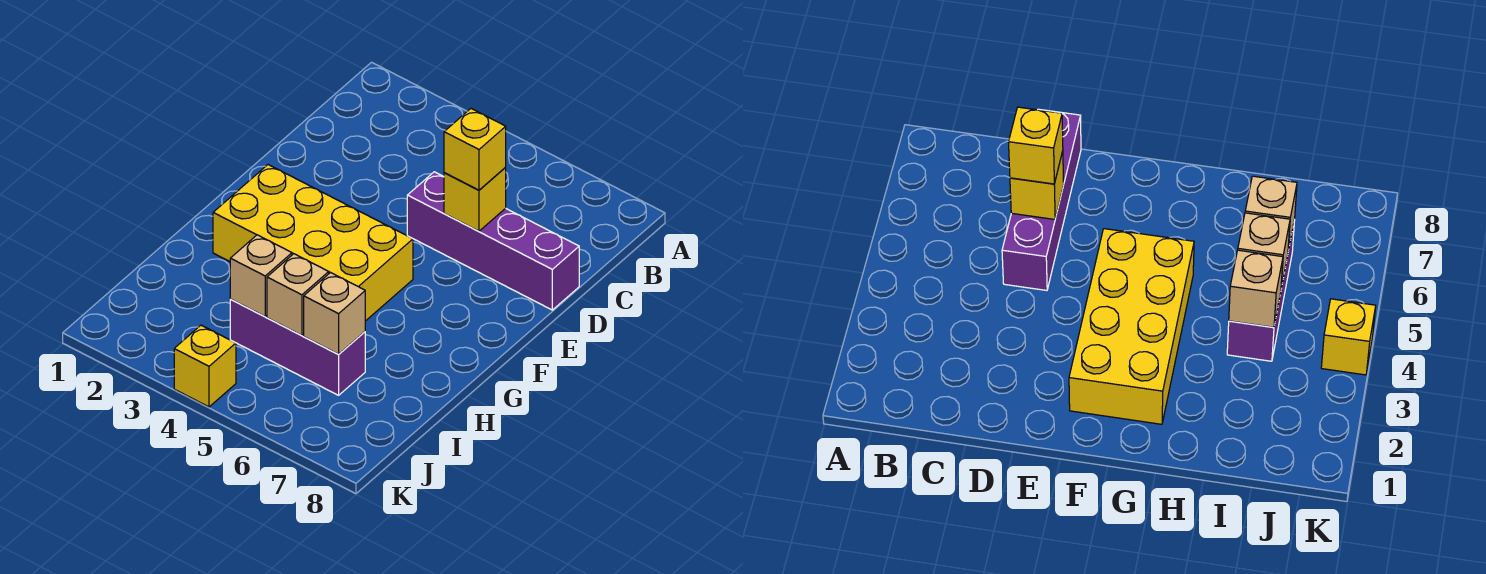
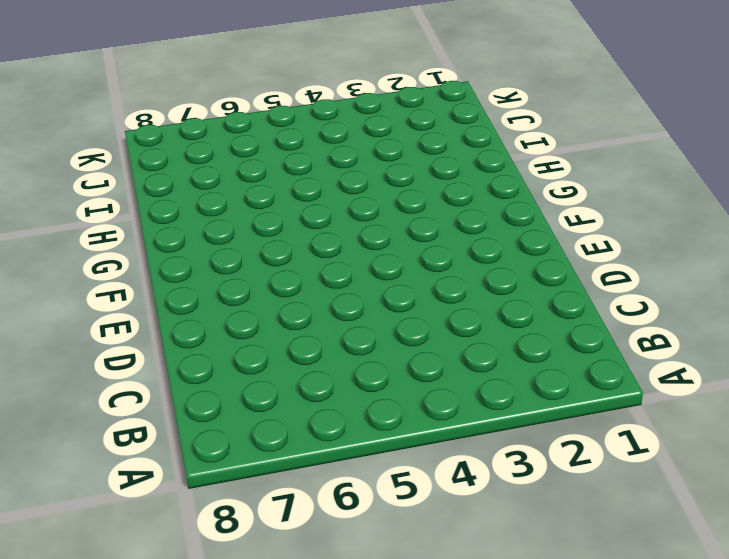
none -> purple brick D5:D8 level 1
none -> yellow brick F2:G5 level 1

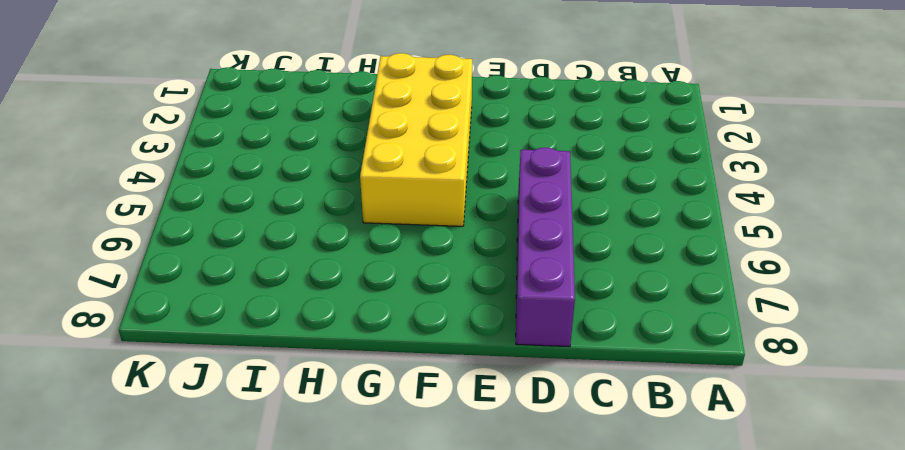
none -> purple brick I4:I6 level 1
none -> yellow brick K4 level 1

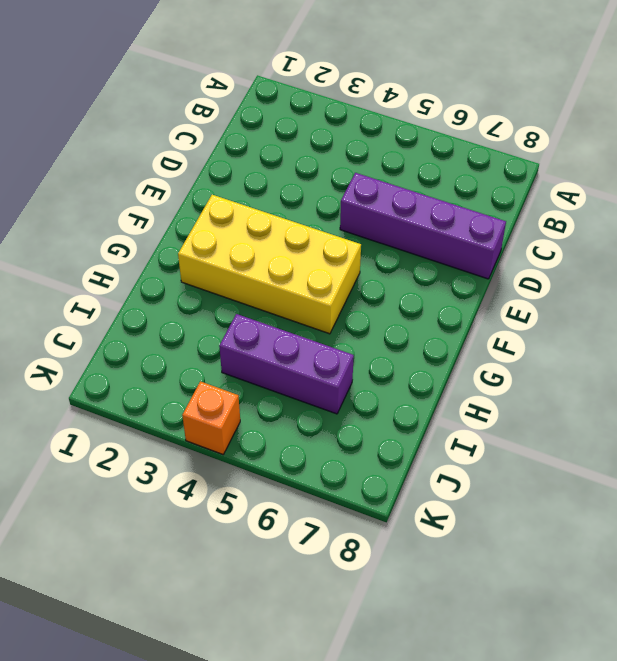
orange brick K4 level 1 -> yellow brick K4 level 1
none -> yellow brick D6 level 2
none -> tan brick I4 level 2

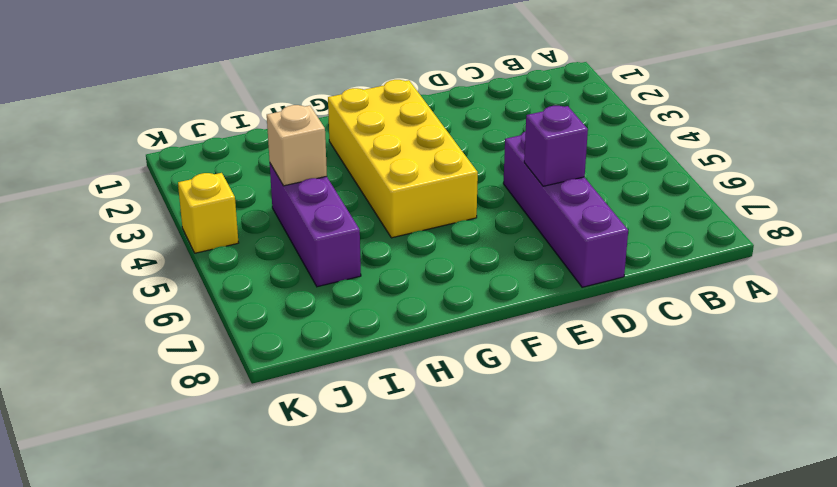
purple brick D6 level 2 -> yellow brick D6 level 2
none -> tan brick I5 level 2
none -> tan brick I6 level 2

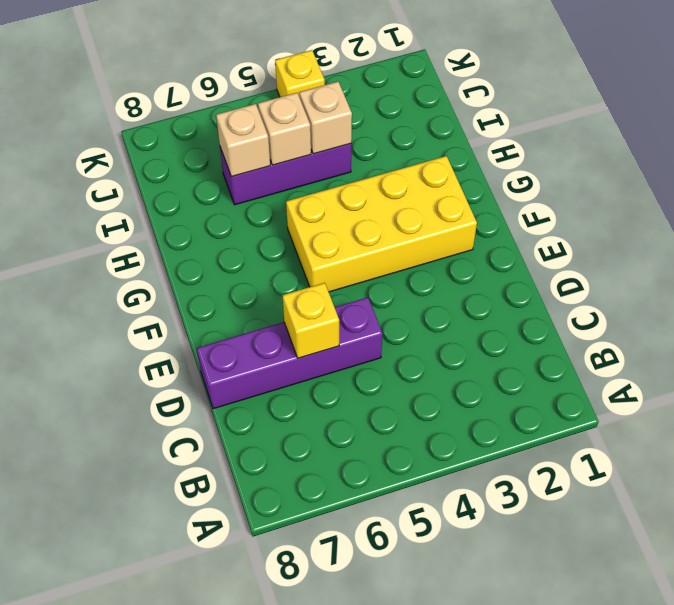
none -> yellow brick D6 level 3

